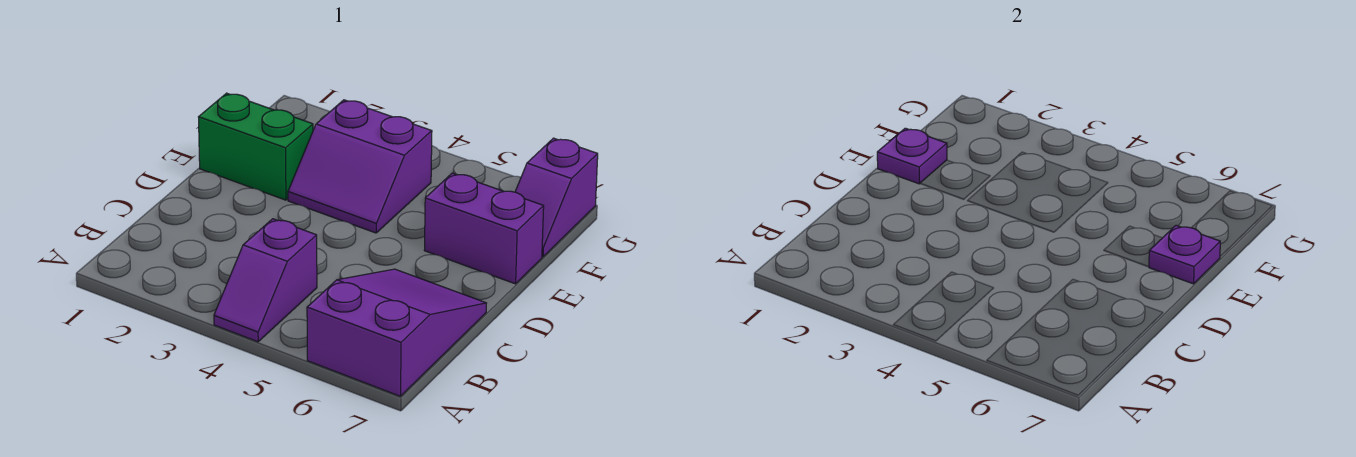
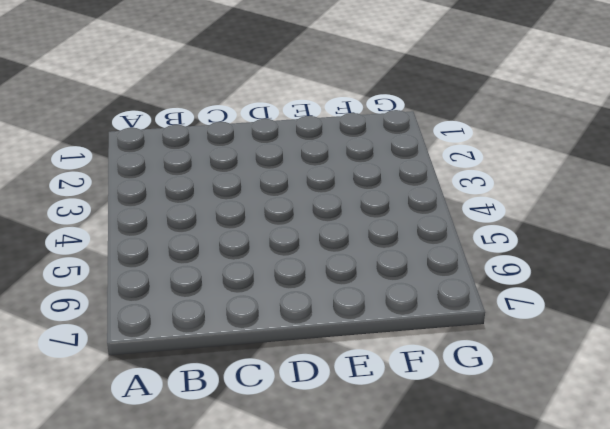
none -> purple slope A4:B4 level 1 top B
none -> purple slope A6:C7 level 1 top A

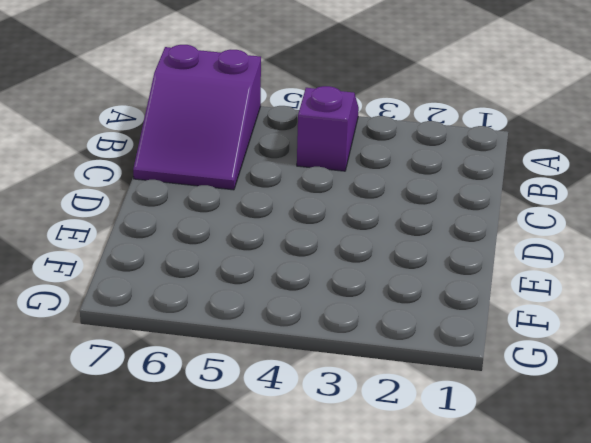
none -> green brick E1:E2 level 1
none -> purple slope E3:F4 level 1 top F

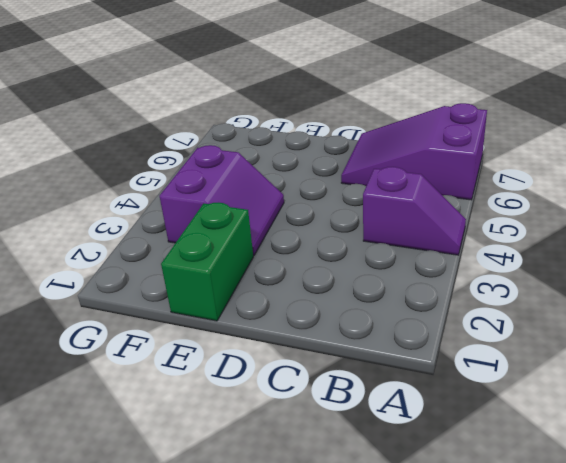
none -> purple brick E6:E7 level 1
none -> purple slope F7:G7 level 1 top G

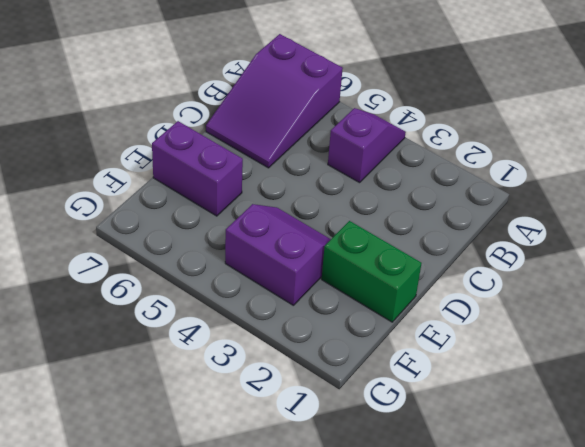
none -> purple slope F7:G7 level 1 top G
none -> purple plate E1 level 2

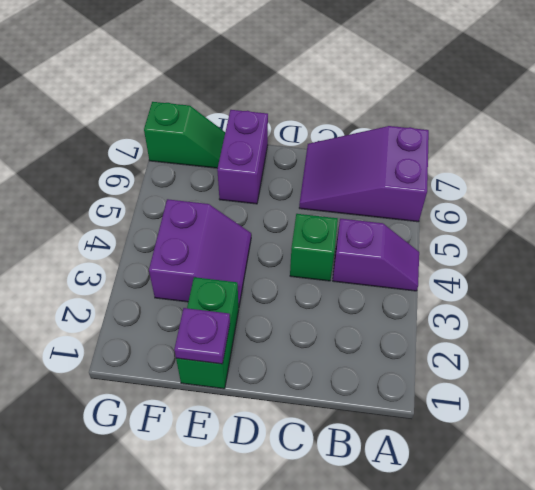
green brick C4 level 1 -> none
green slope F7:G7 level 1 top G -> purple slope F7:G7 level 1 top G
none -> purple plate E7 level 2

